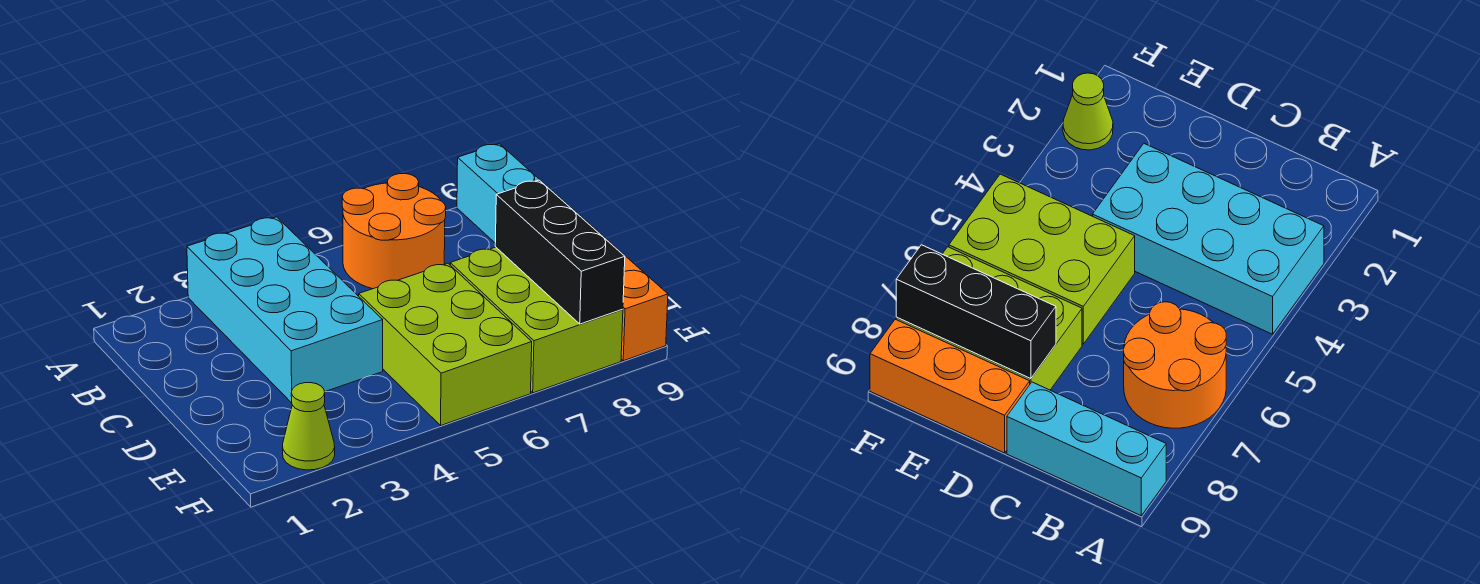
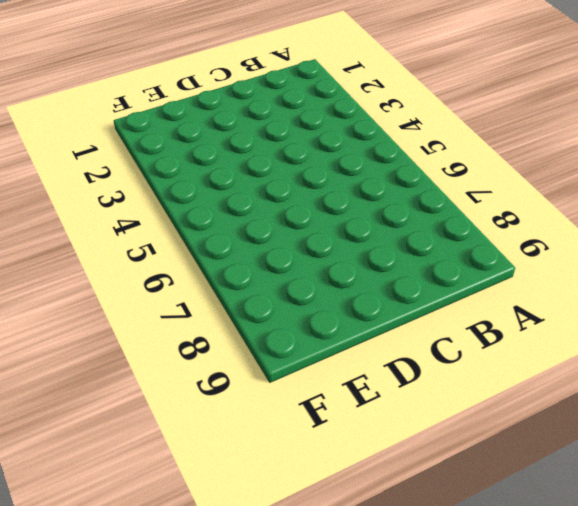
none -> cyan brick A3:D4 level 1
none -> orange round brick A6:B7 level 1

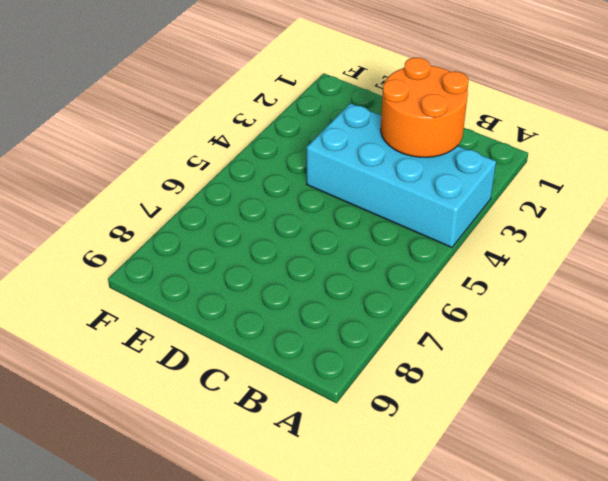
orange round brick B2:C3 level 2 -> orange round brick A6:B7 level 1
none -> cyan brick A9:C9 level 1
none -> lime brick D5:F6 level 1

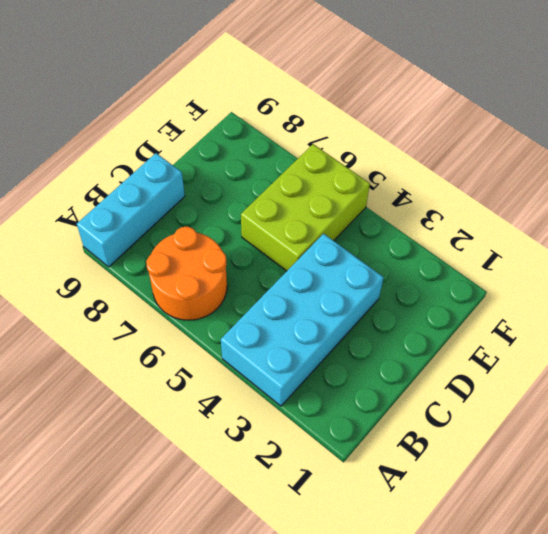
none -> lime brick D7:F8 level 1
none -> orange brick D9:F9 level 1

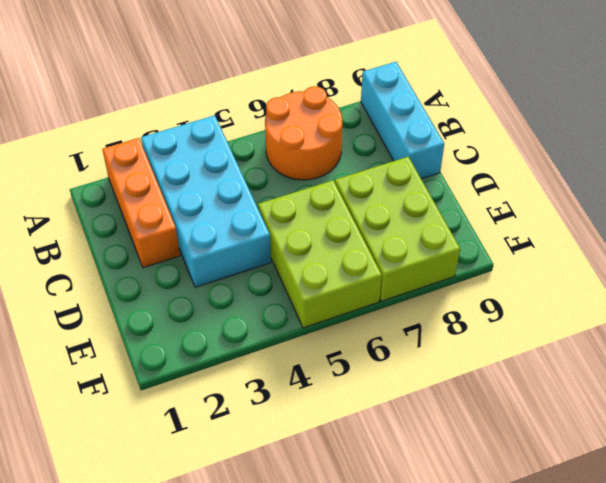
orange brick A2:C2 level 1 -> orange brick D9:F9 level 1
none -> lime cone F2 level 1
none -> black brick D8:F8 level 2

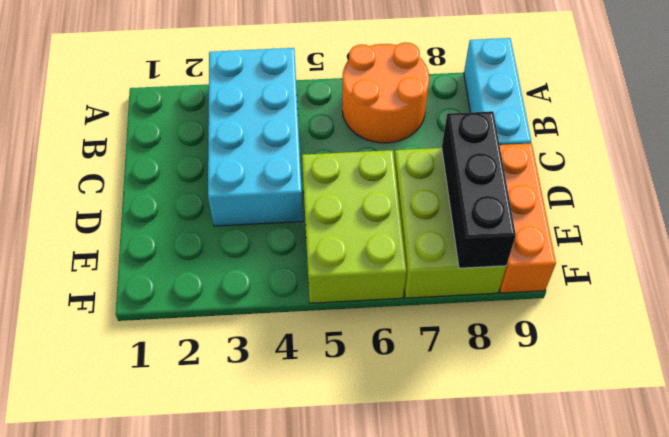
none -> lime cone F2 level 1

